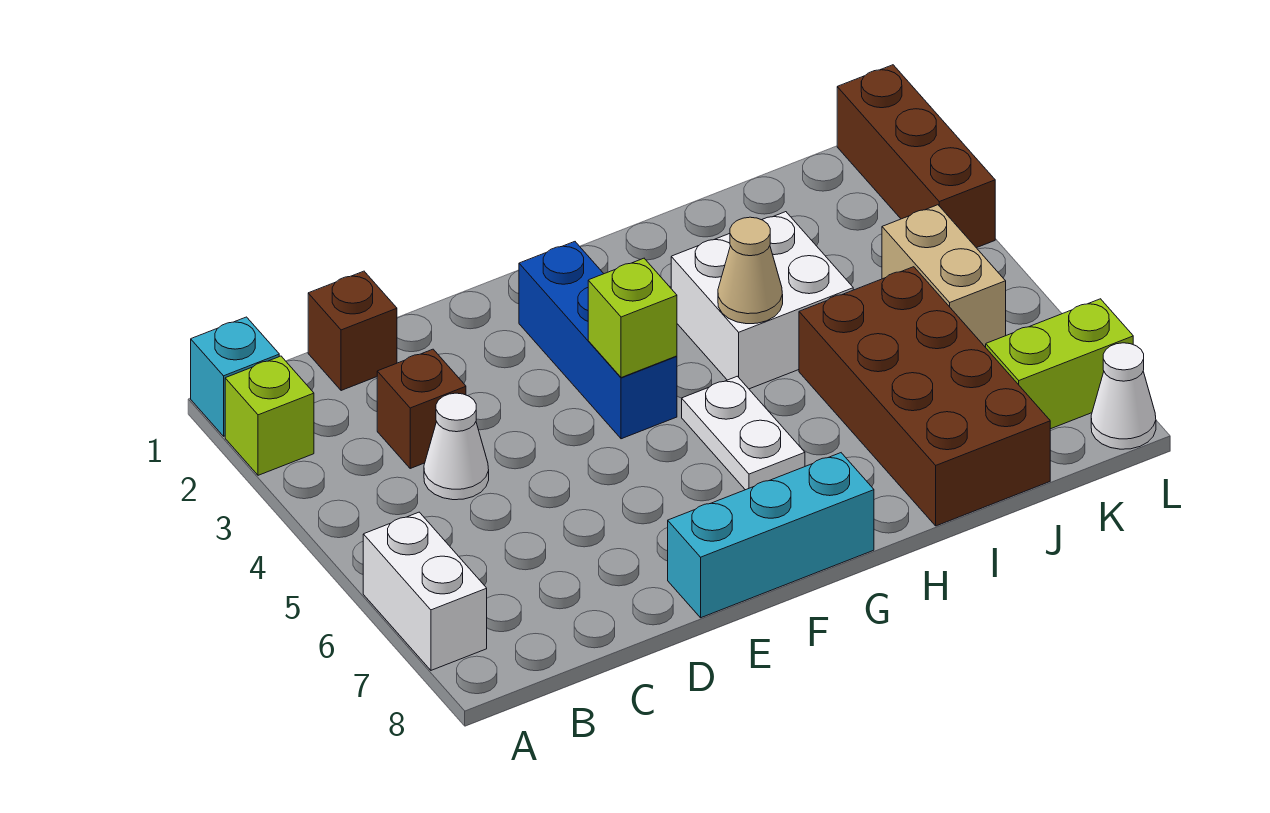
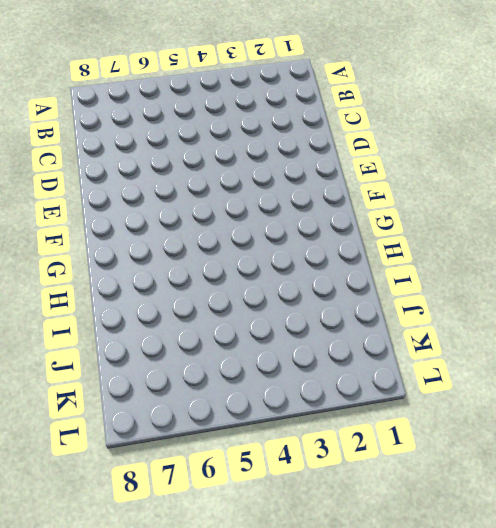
none -> cyan brick A1 level 1
none -> lime brick A2 level 1
none -> white brick A6:A7 level 1

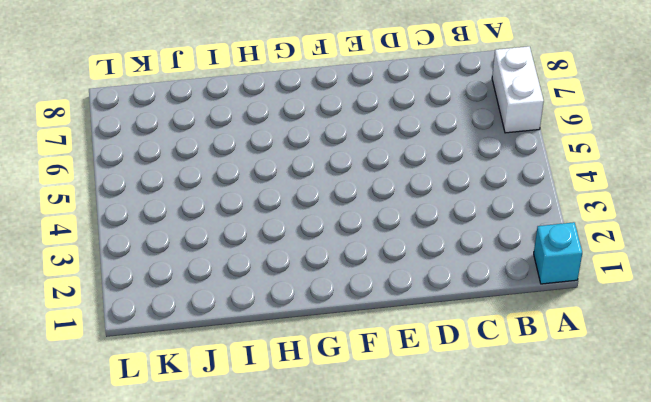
none -> lime brick A2 level 1
none -> brown brick C1 level 1
none -> brown brick C3 level 1

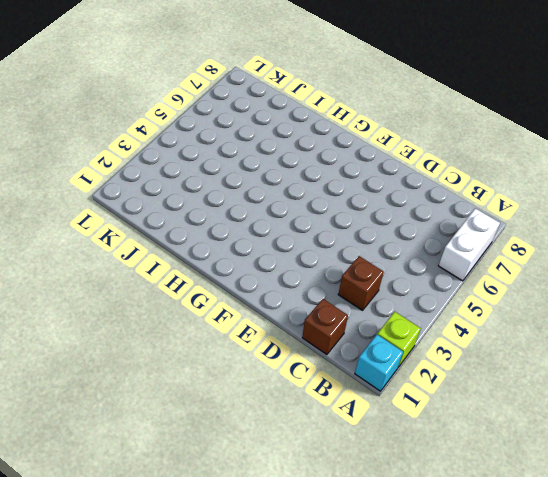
none -> white cone C4 level 1
none -> cyan brick E8:G8 level 1
none -> blue brick F2:F4 level 1

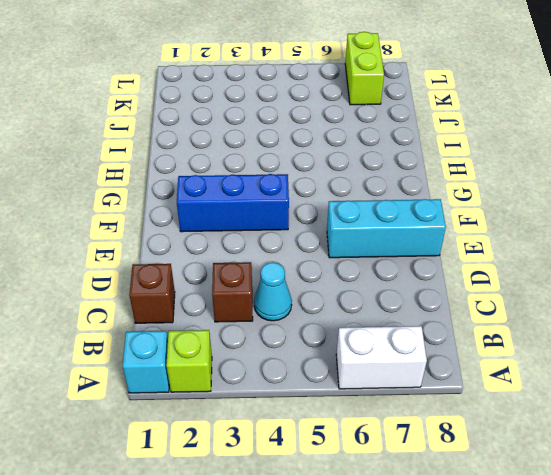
cyan cone C4 level 1 -> white cone C4 level 1
cyan brick E6:E8 level 1 -> cyan brick E8:G8 level 1
none -> white plate G5:G6 level 1
none -> white brick H3:I4 level 1
none -> brown brick I5:J8 level 1

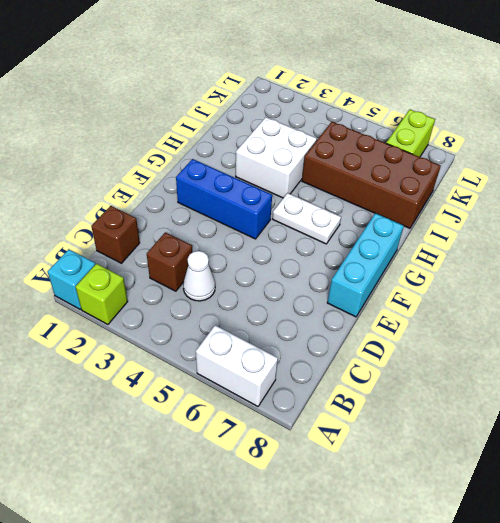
none -> tan brick K4:K5 level 1
none -> brown brick L1:L3 level 1
none -> white cone L8 level 1

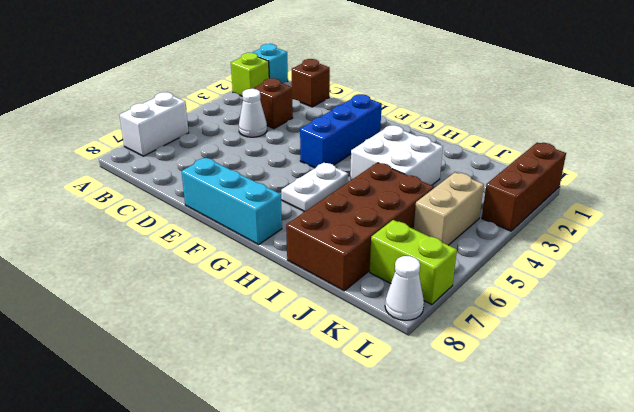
none -> lime brick F4 level 2
none -> tan cone H4 level 2

